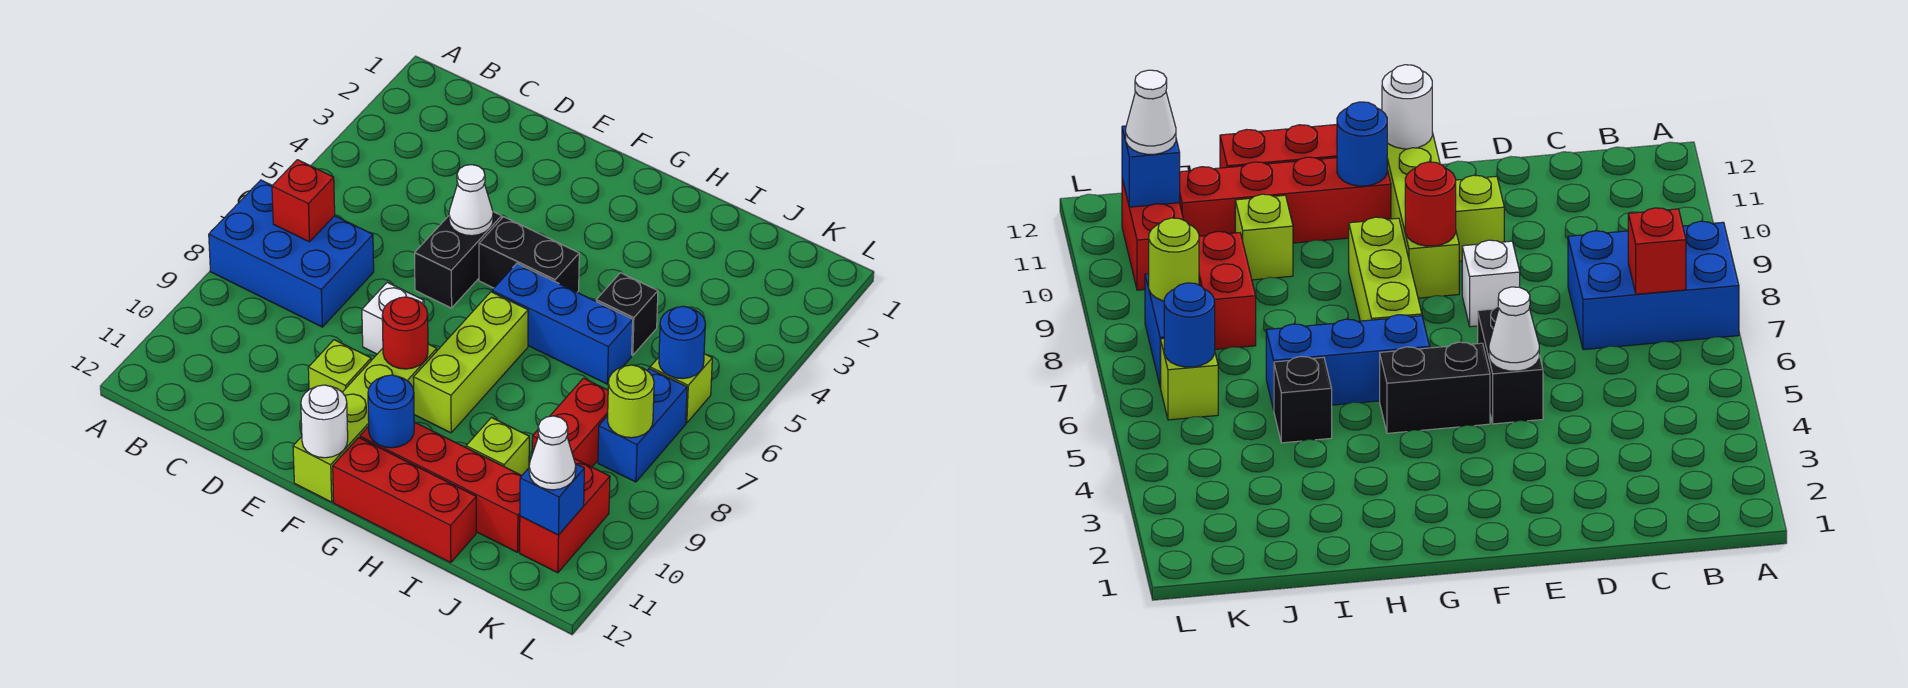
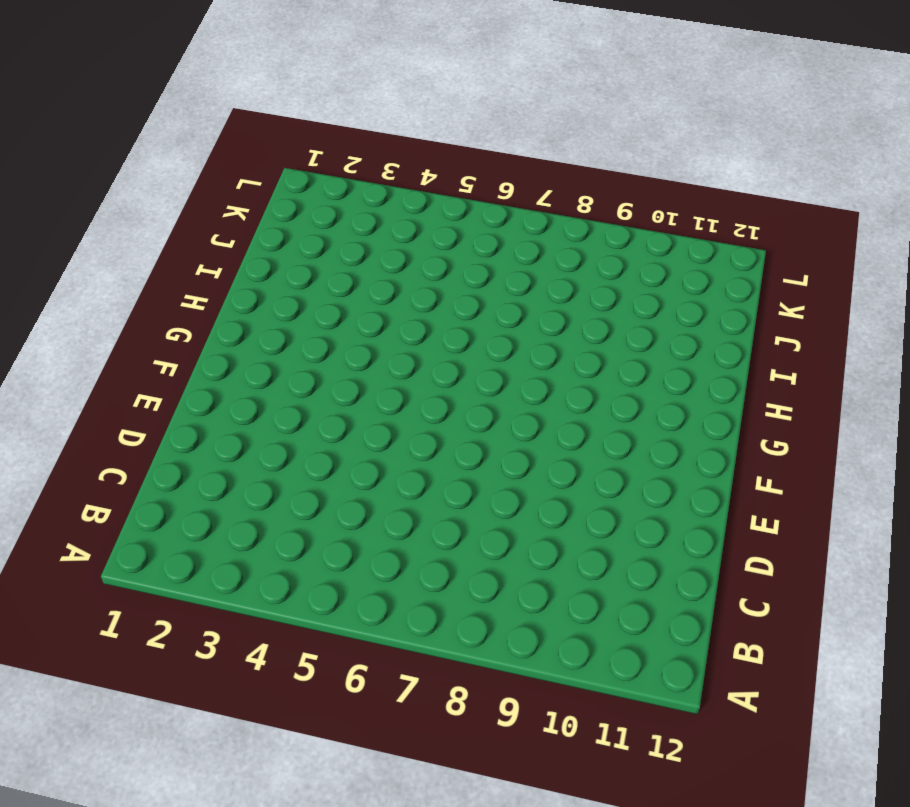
none -> blue brick A7:C8 level 1
none -> black brick E5:E6 level 1
none -> white brick E8 level 1

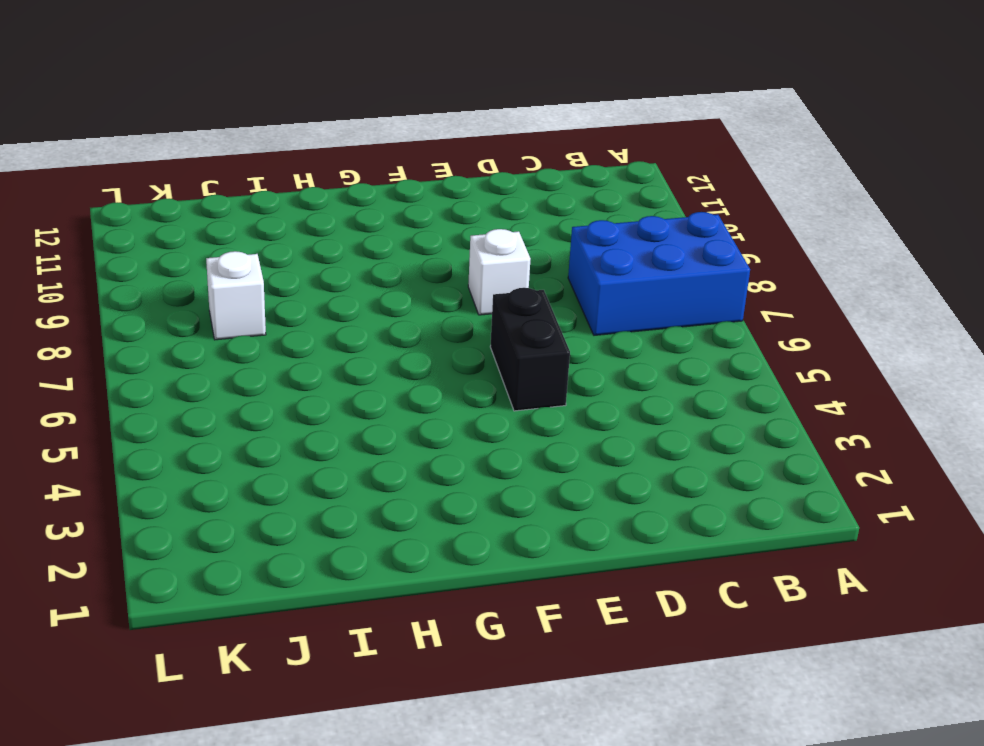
white brick J8 level 1 -> red brick J8:J9 level 1
none -> lime brick E10 level 1
none -> black brick F5:G5 level 1
none -> lime brick F9:F12 level 1

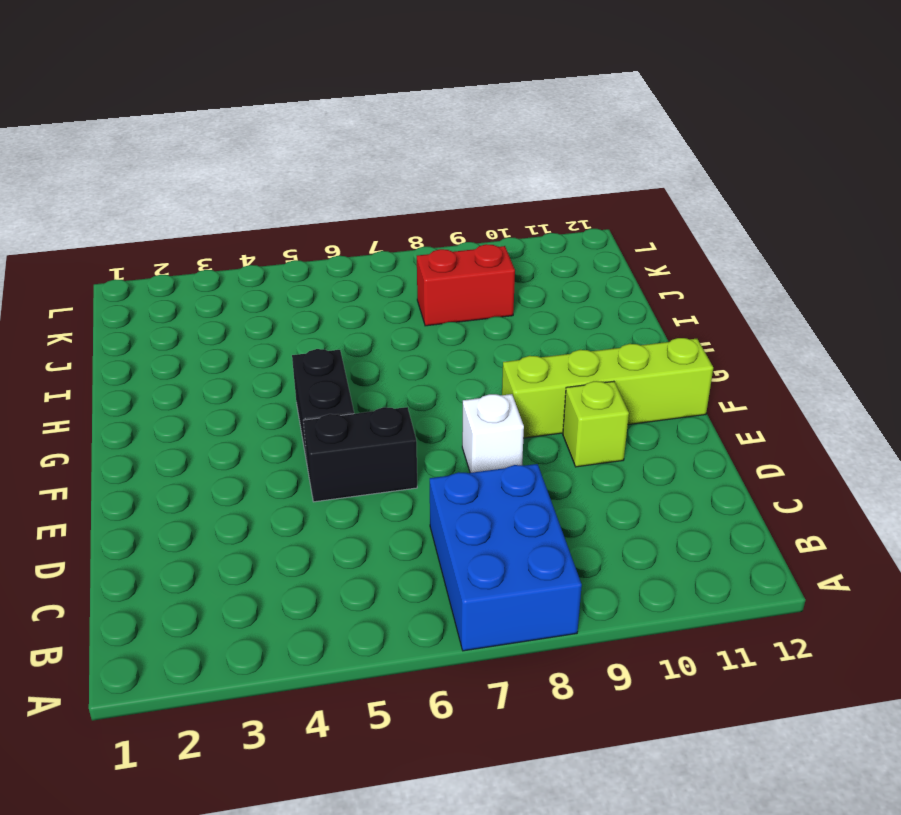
none -> blue brick G6:I6 level 1
none -> lime brick G7:G9 level 1
none -> red brick G11:J11 level 1

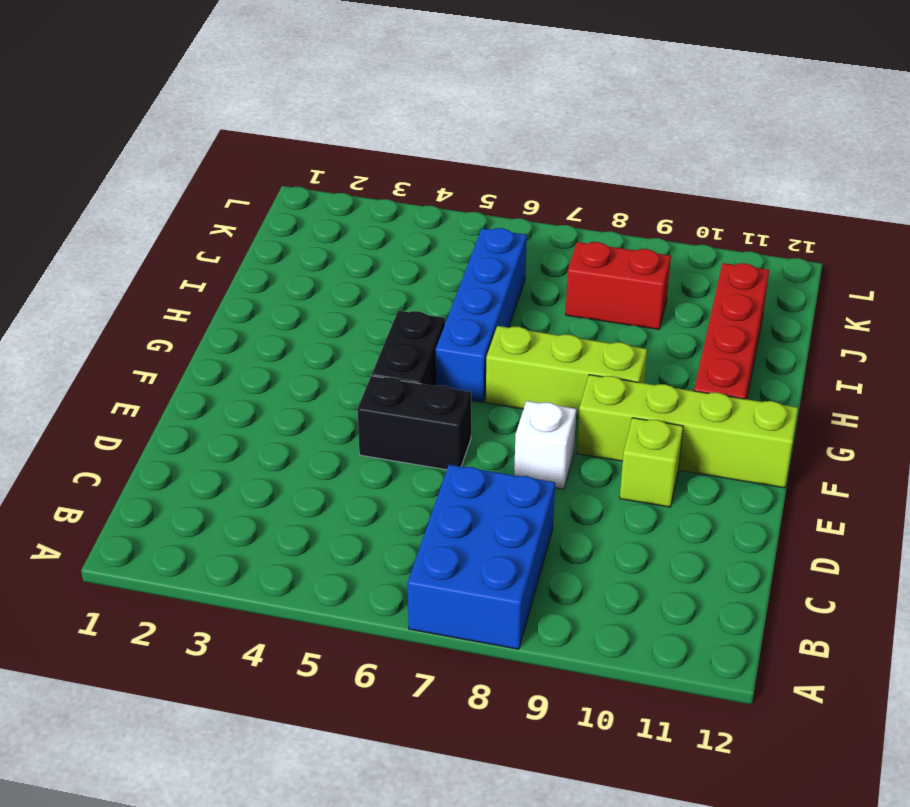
blue brick G6:J6 level 1 -> blue brick G6:I6 level 1
none -> red brick G12:I12 level 1
none -> black brick I5 level 1
none -> lime brick I10 level 1

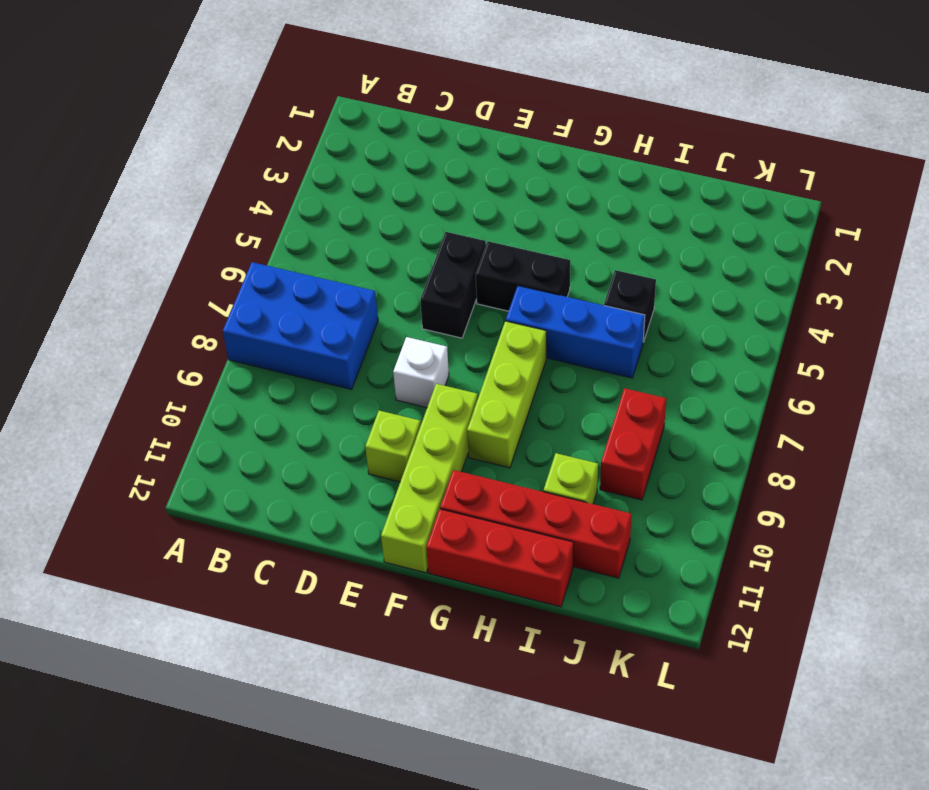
none -> lime brick K6 level 1
none -> blue brick K7:K8 level 1
none -> red brick K10:K11 level 1

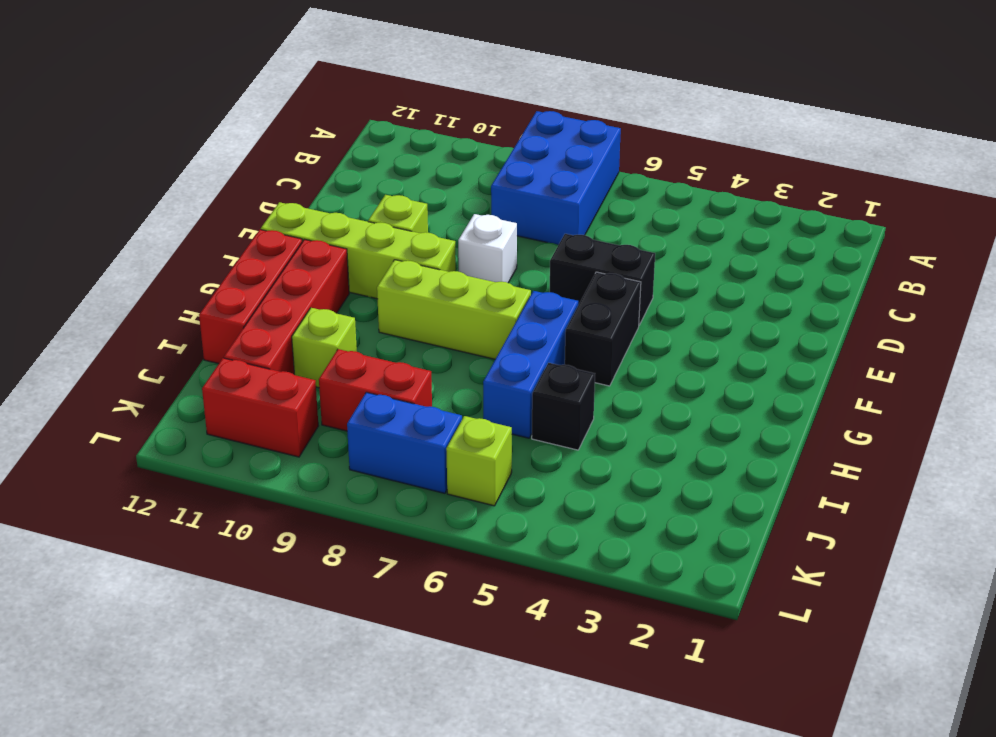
none -> red brick B7 level 2
none -> white cone E5 level 2
none -> red round brick F9 level 2

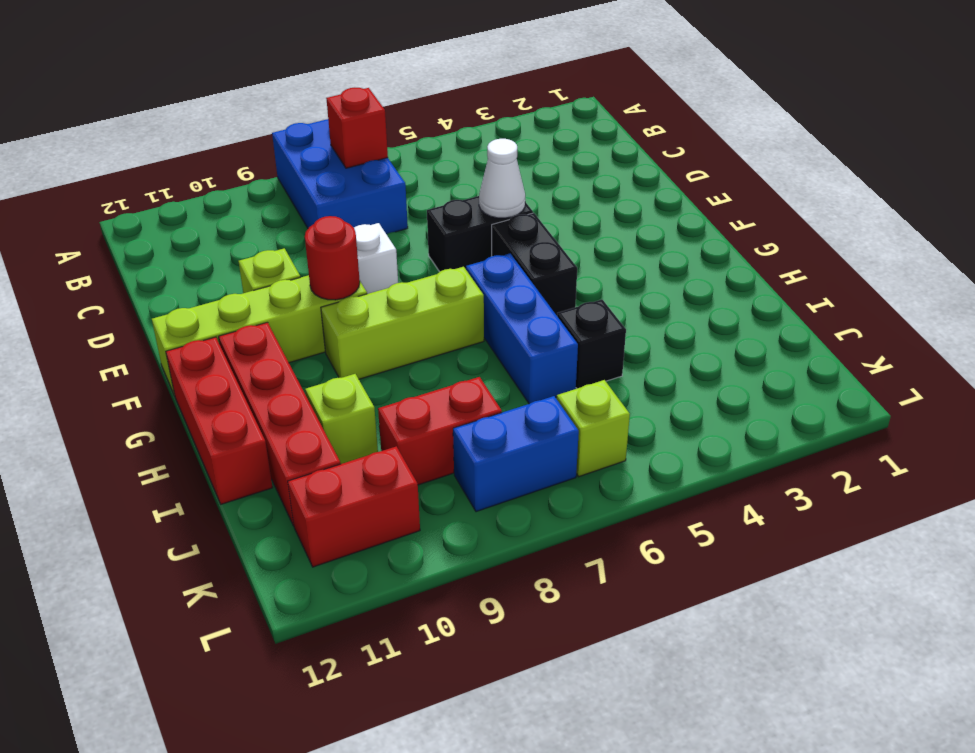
none -> white round brick F12 level 2
none -> blue round brick G11 level 2
none -> blue round brick K6 level 2

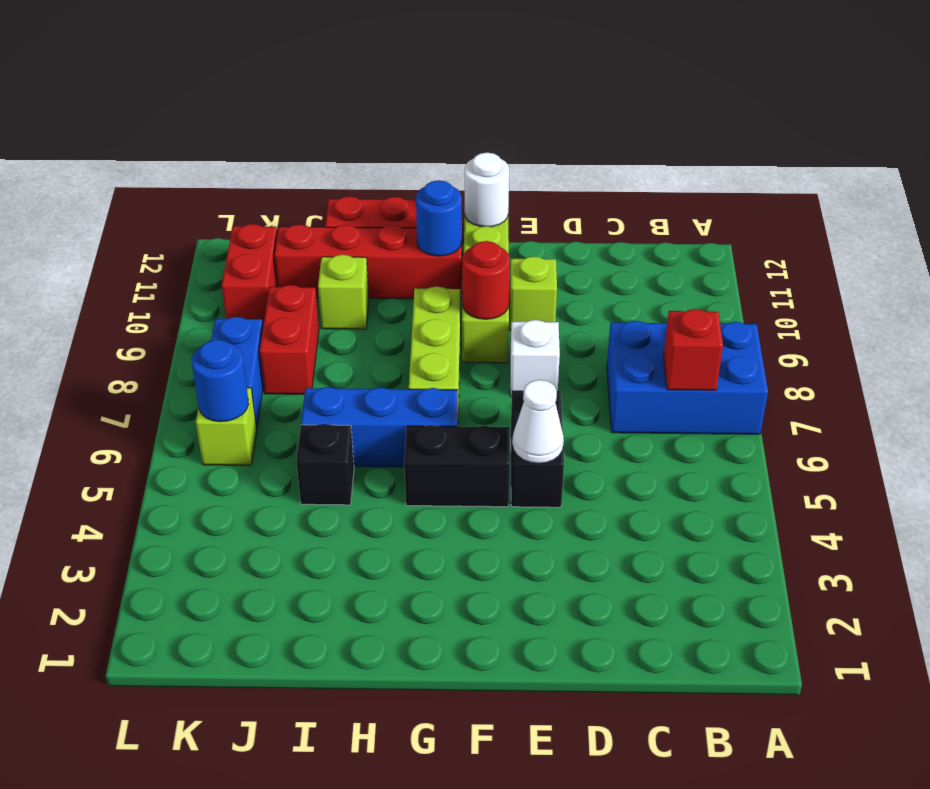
none -> lime round brick K8 level 2
none -> blue brick K11 level 2
none -> white cone K11 level 3

